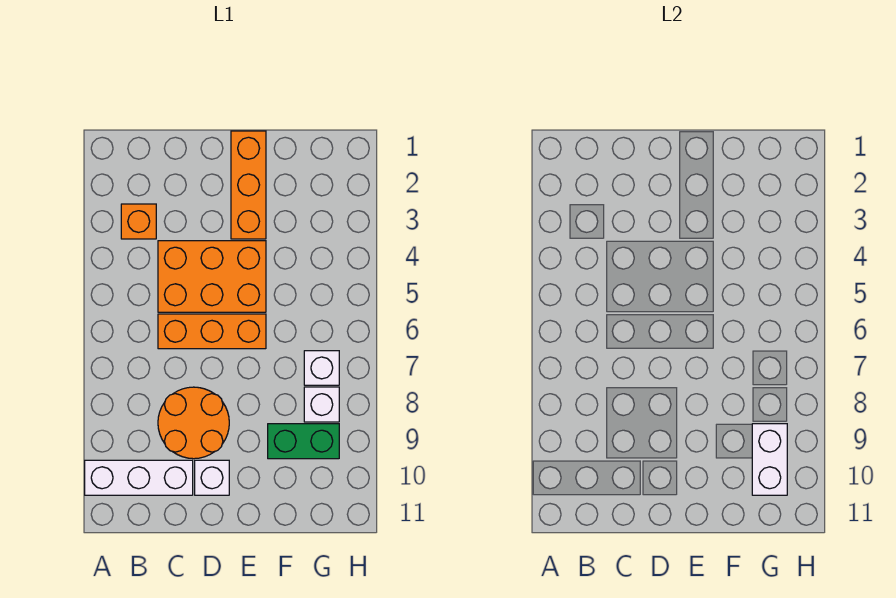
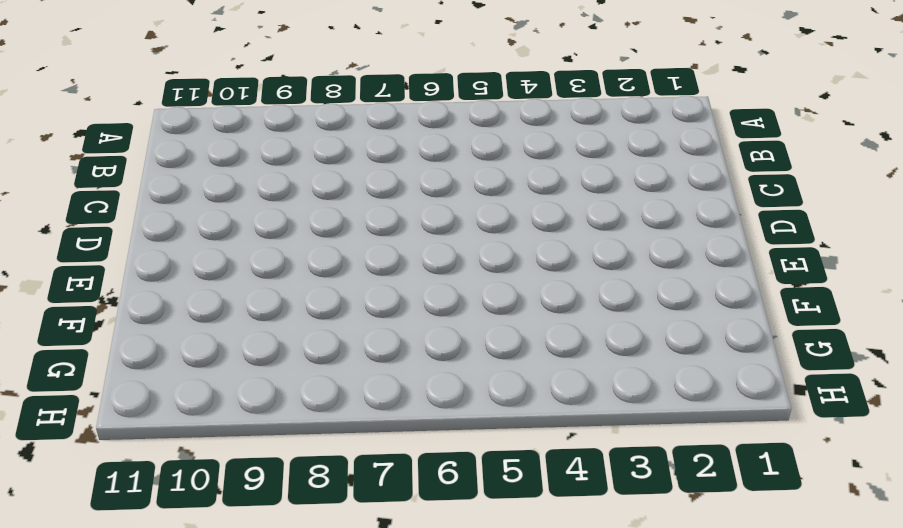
none -> white brick A10:C10 level 1
none -> orange brick B3 level 1

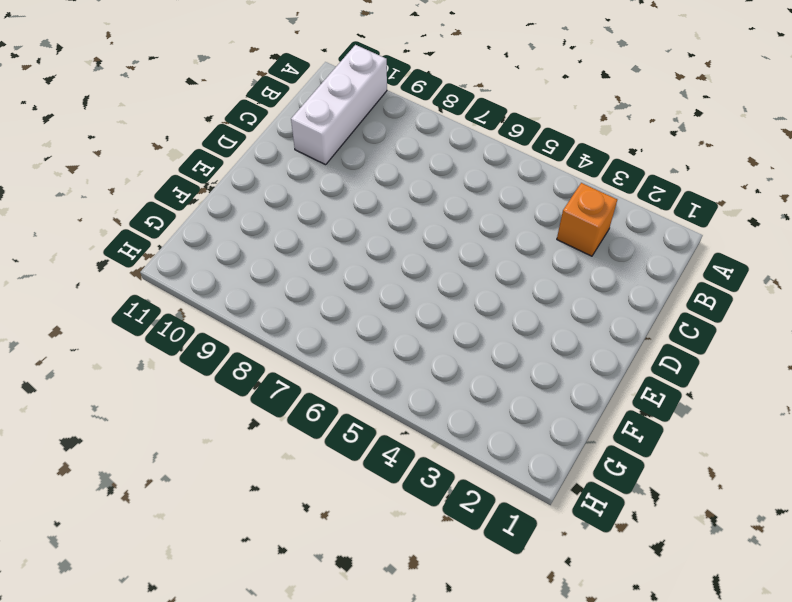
none -> orange brick C4:E5 level 1
none -> orange brick C6:E6 level 1

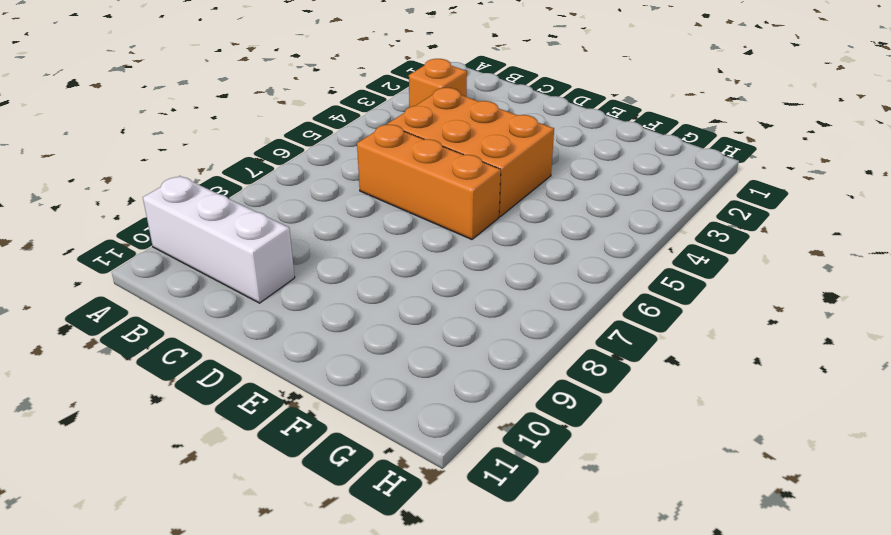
none -> orange round brick C8:D9 level 1
none -> white brick D10 level 1

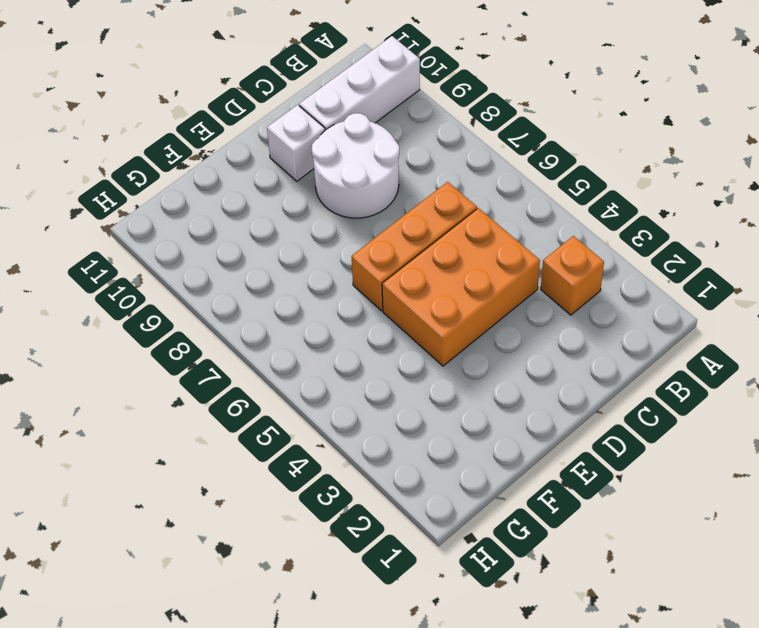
white round brick C8:D9 level 1 -> orange round brick C8:D9 level 1
none -> orange brick E1:E3 level 1
none -> green brick F9:G9 level 1

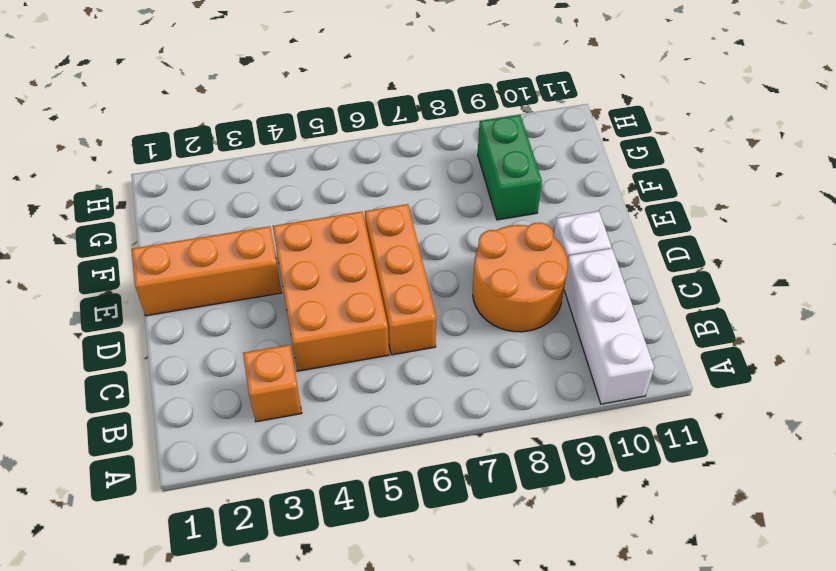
none -> white brick G7 level 1
none -> white brick G8 level 1

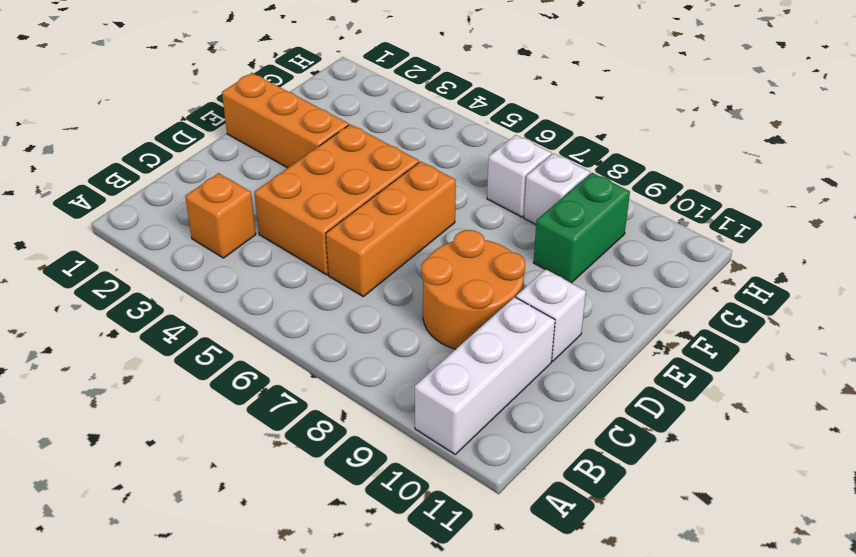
none -> white brick G9:G10 level 2

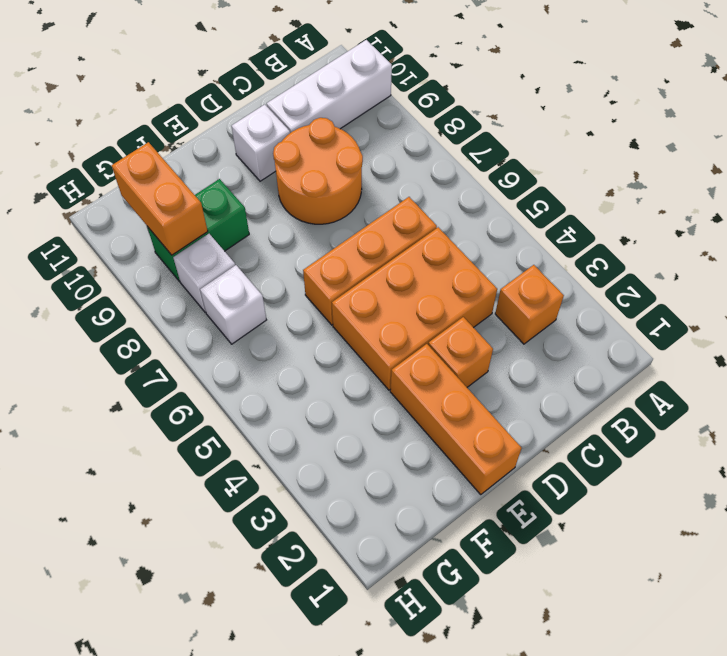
orange brick D3 level 1 -> none
orange brick G9:G10 level 2 -> white brick G9:G10 level 2

